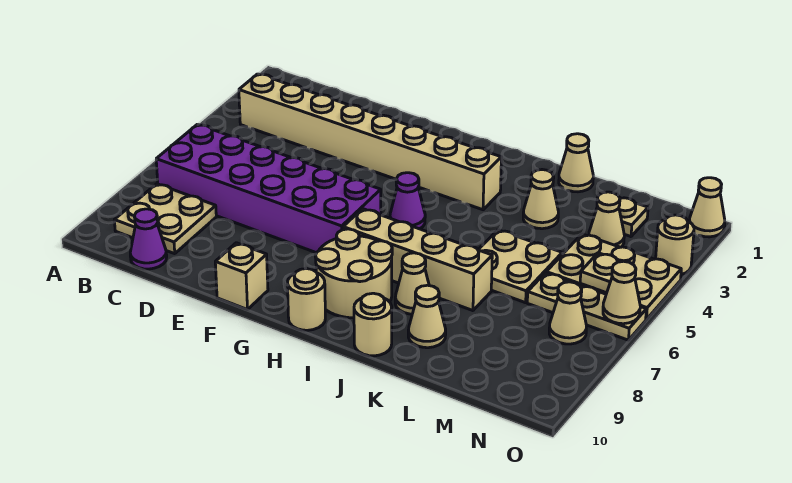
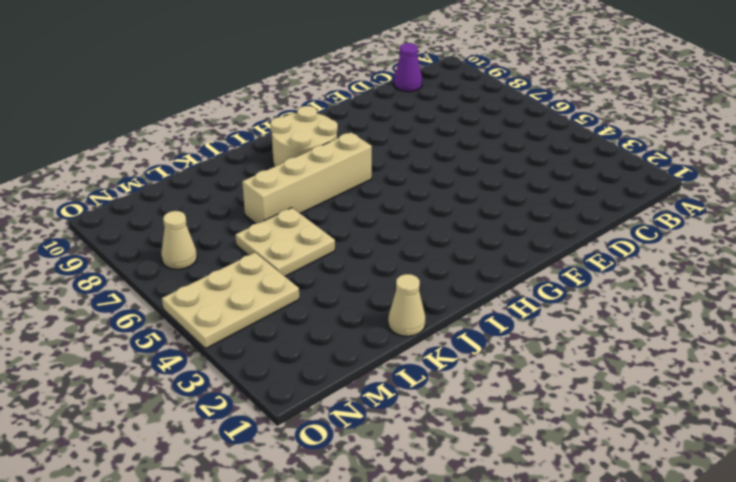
none -> tan brick B3:I3 level 1
none -> purple brick B6:G7 level 1
none -> tan plate B8:C9 level 1

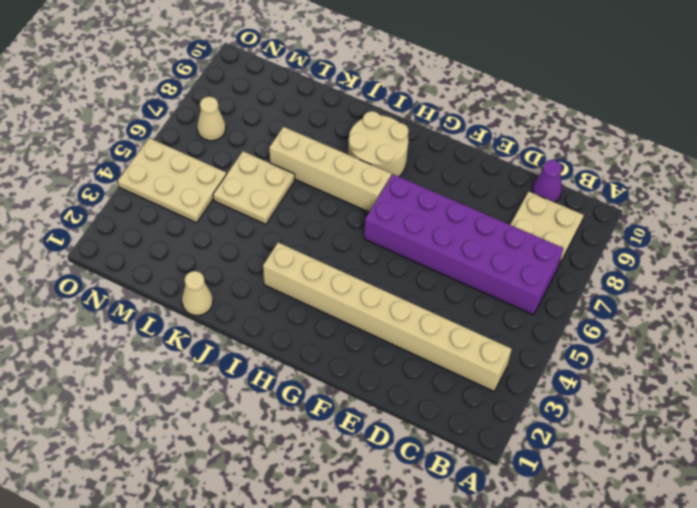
none -> tan brick F10 level 1
none -> purple cone H5 level 1
none -> tan round brick H10 level 1

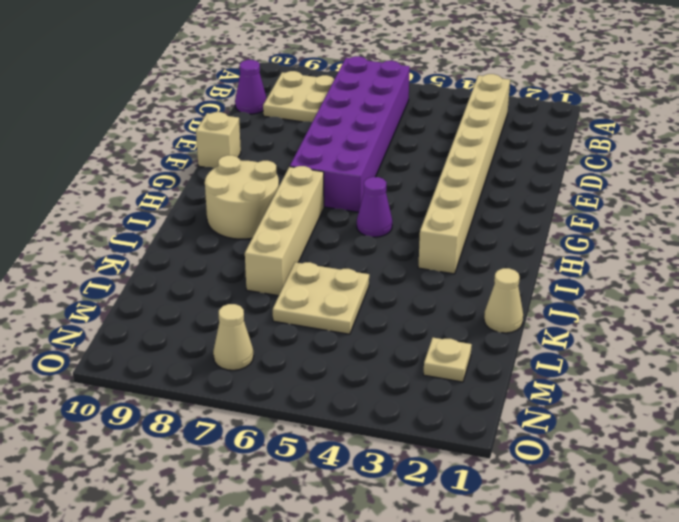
none -> tan round brick H10 level 1
none -> tan cone J8 level 1
none -> tan round brick J10 level 1

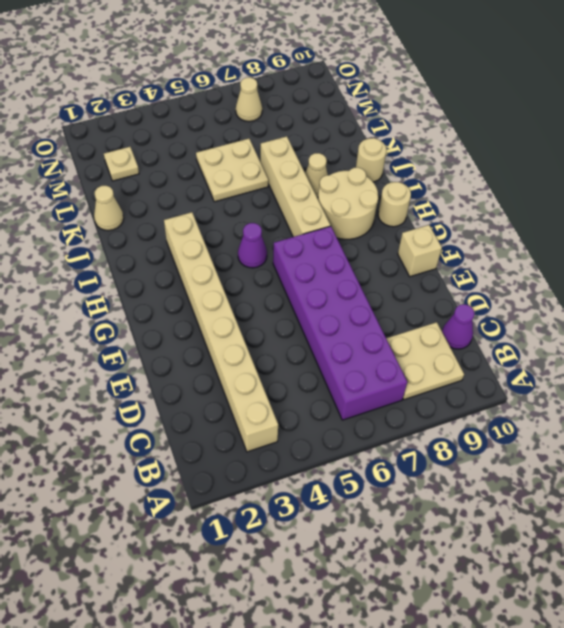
none -> tan cone K3 level 1
none -> tan cone K9 level 1
none -> tan cone M3 level 1

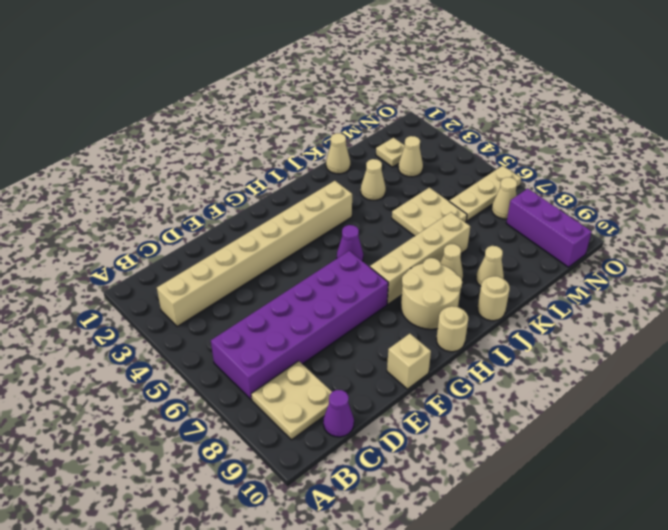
purple brick N8:N10 level 1 -> none
none -> tan plate M4:O5 level 1
none -> tan cone O1 level 1
none -> tan round brick O3 level 1

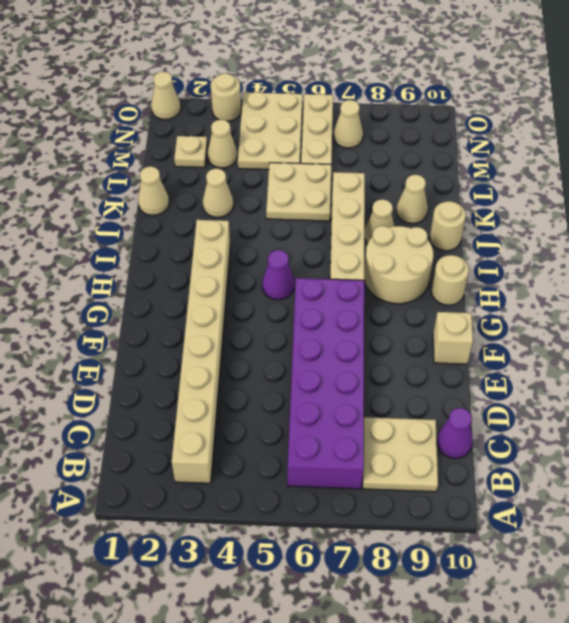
none -> tan plate N5 level 2
none -> tan cone O6 level 2

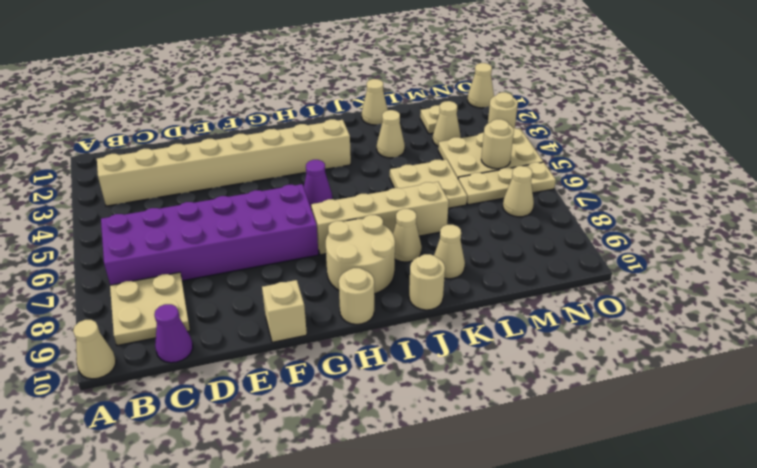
tan cone A10 level 1 -> tan cone O6 level 2
tan round brick N5 level 2 -> tan plate N5 level 2

